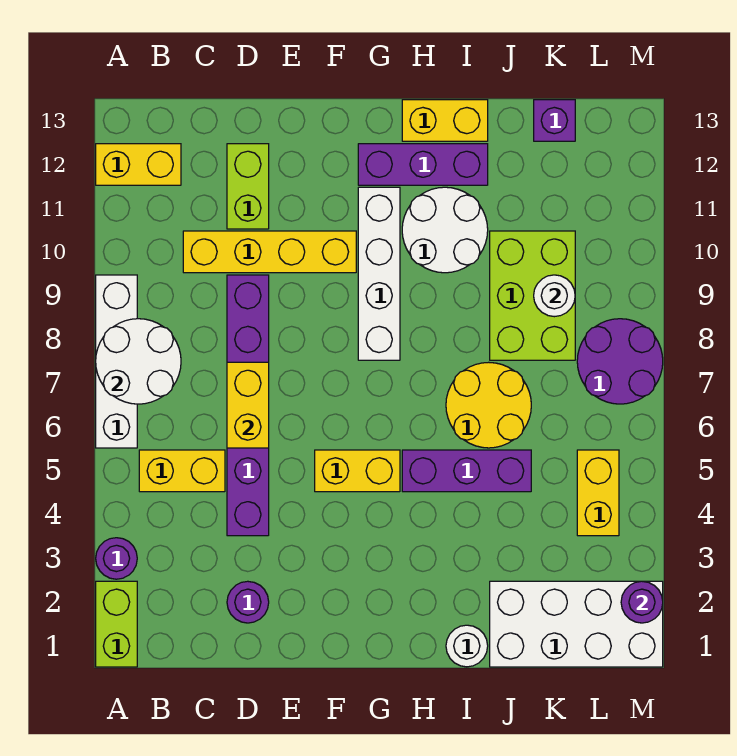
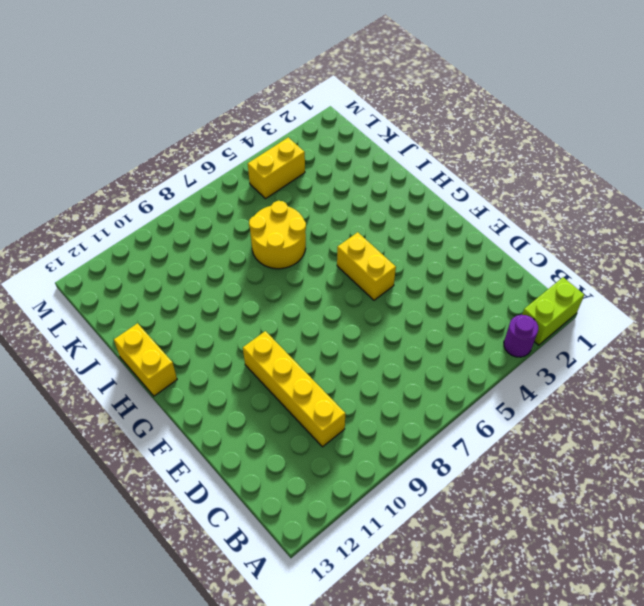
none -> white brick A6:A9 level 1
none -> yellow brick A12:B12 level 1
none -> yellow brick B5:C5 level 1

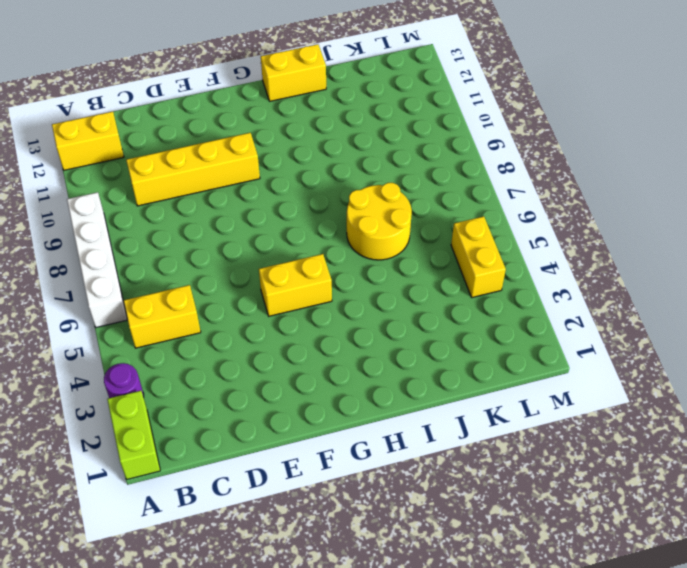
none -> purple round brick D2 level 1
none -> purple brick D4:D9 level 1
none -> lime brick D11:D12 level 1

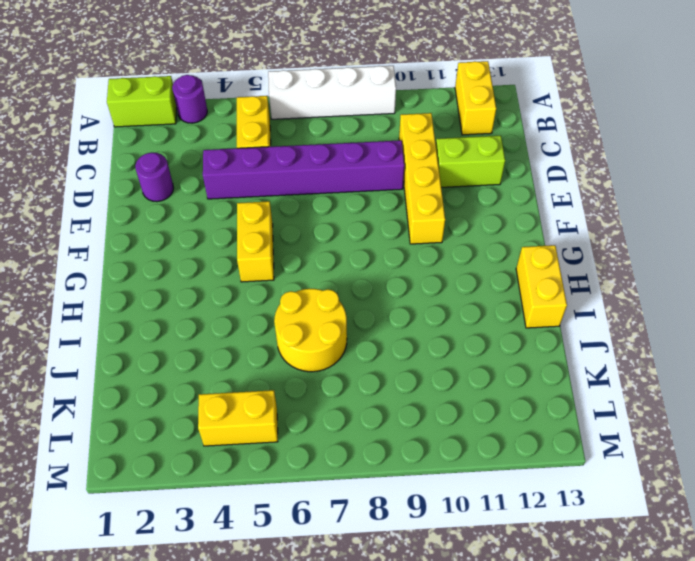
none -> white brick G8:G11 level 1
none -> purple brick G12:I12 level 1
none -> purple brick H5:J5 level 1

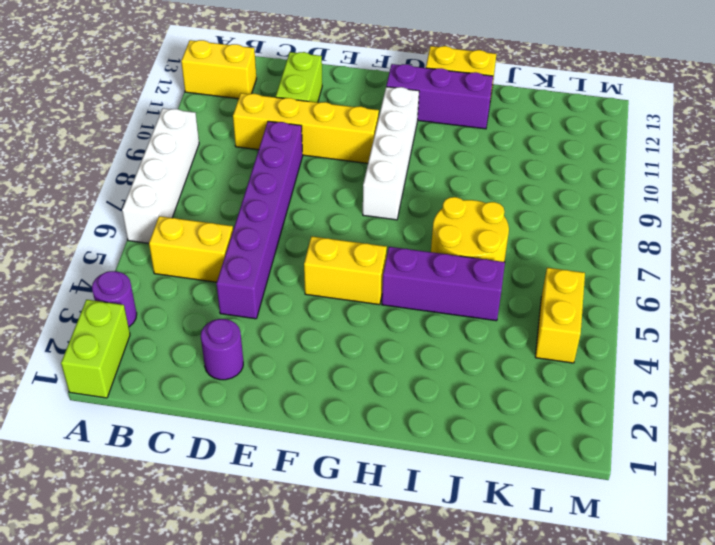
none -> white round brick H10:I11 level 1
none -> white round brick I1 level 1
none -> white brick J1:M2 level 1

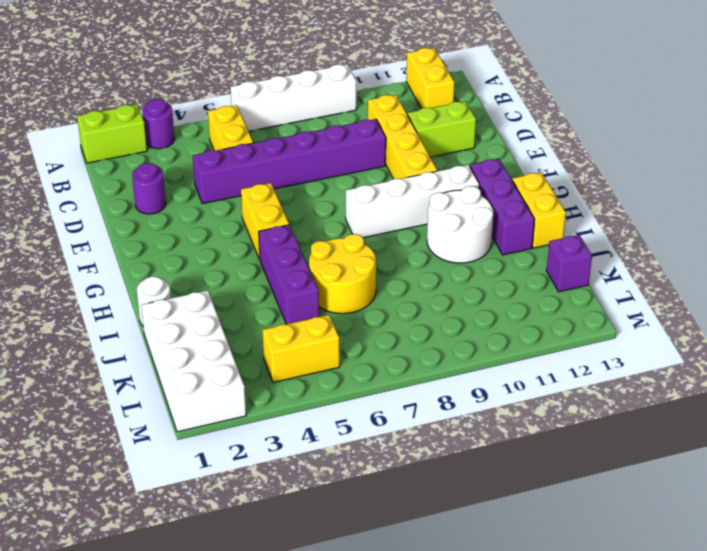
none -> lime brick J8:K10 level 1
none -> purple round brick L7:M8 level 1
none -> white round brick A7:B8 level 2

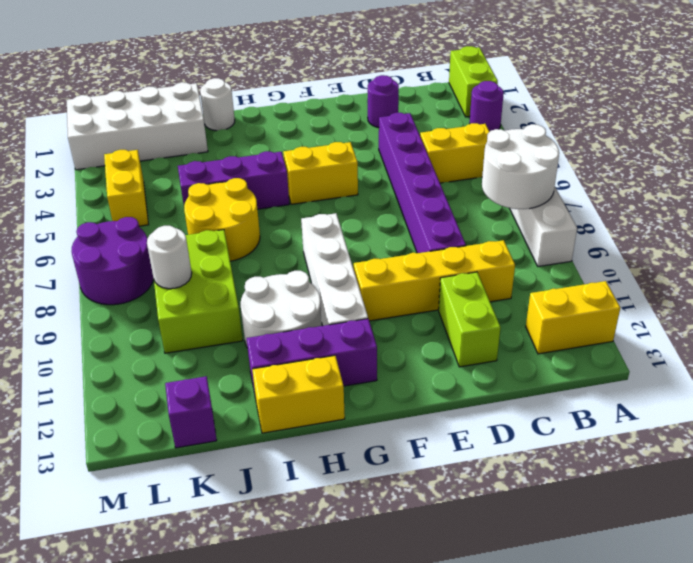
none -> yellow brick D6:D7 level 2
none -> purple round brick M2 level 2

